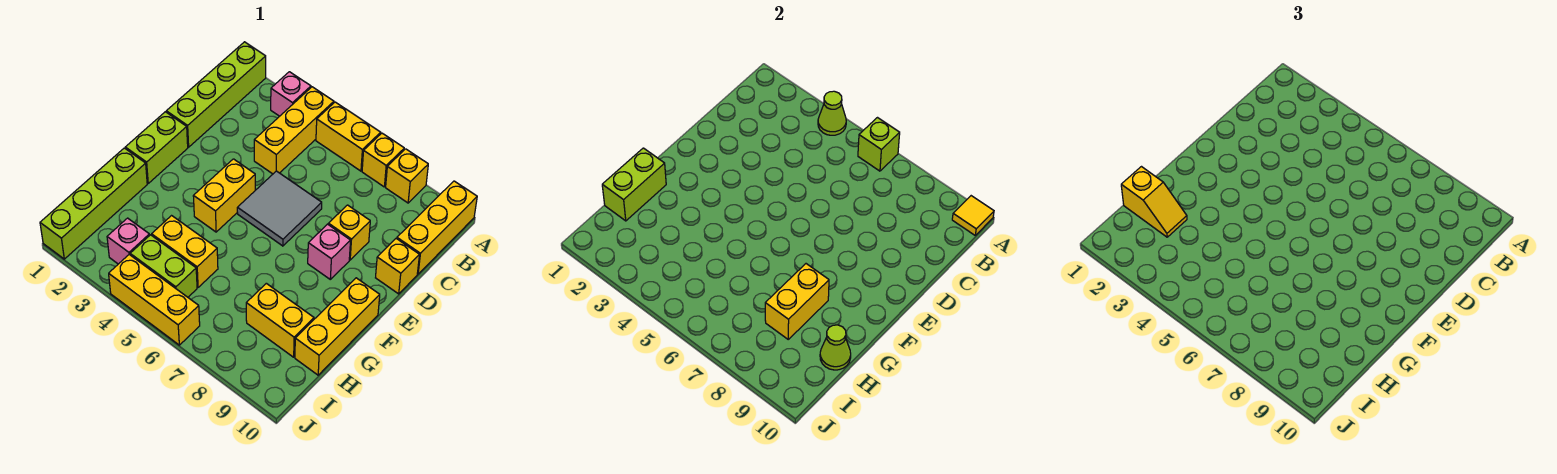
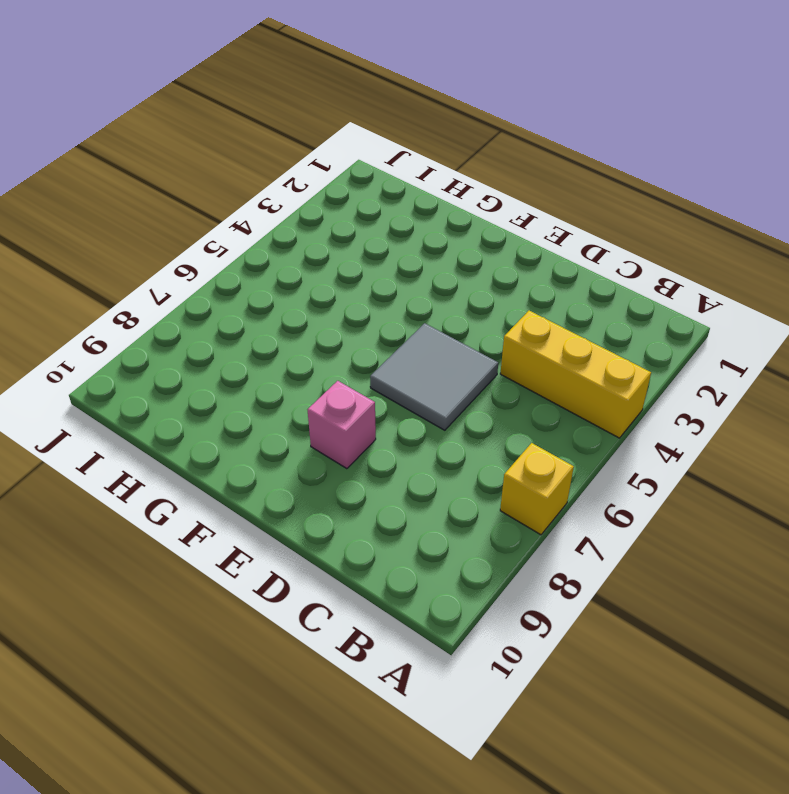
none -> lime brick A1:D1 level 1
none -> pink brick A3 level 1
none -> yellow brick A5:A6 level 1

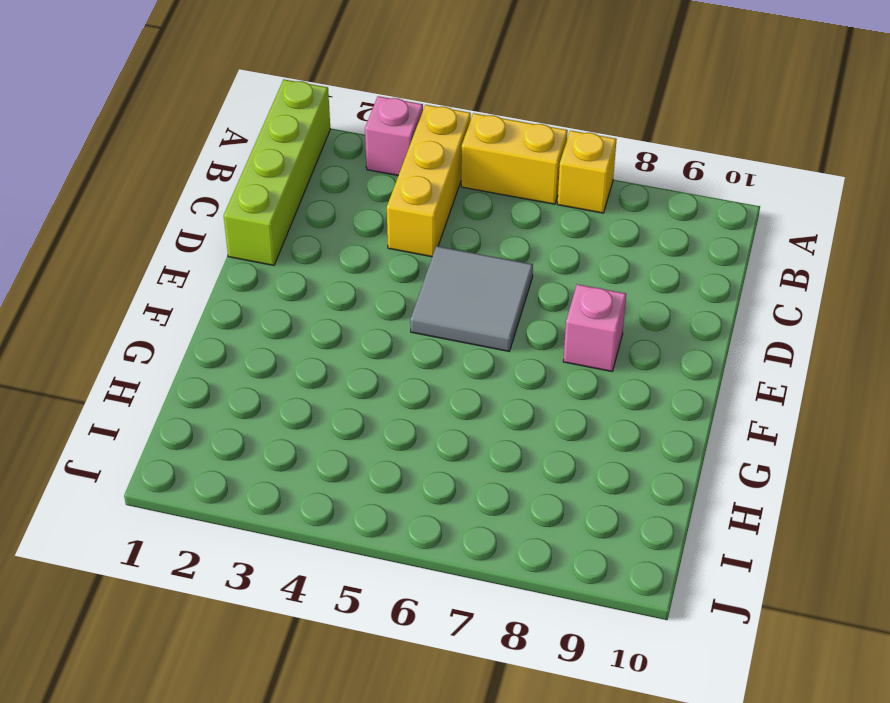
none -> yellow brick A8 level 1
none -> yellow brick A10:C10 level 1
none -> yellow brick D8 level 1

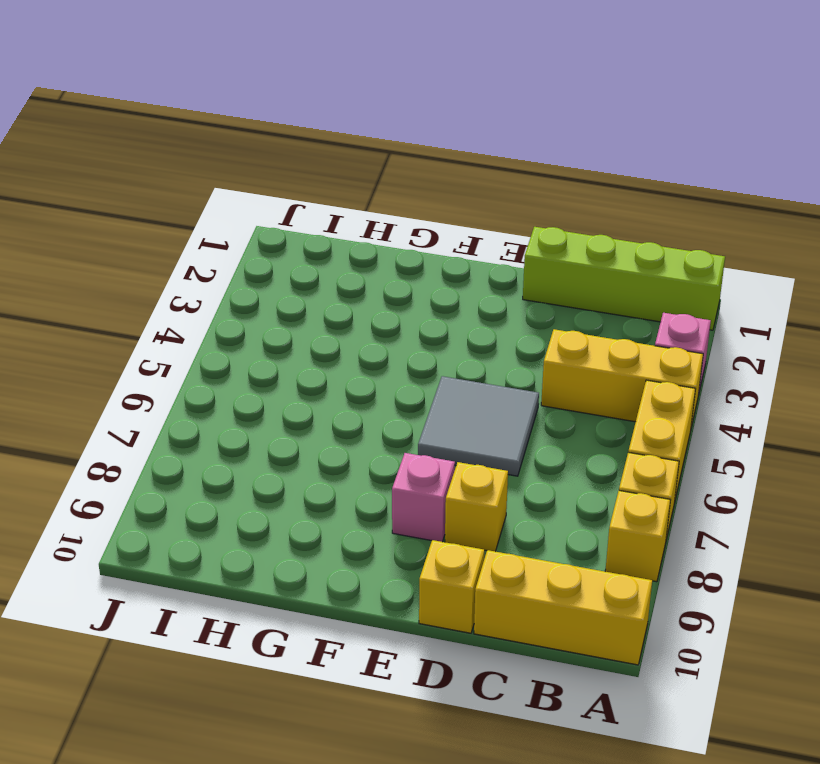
none -> lime brick E1:F1 level 1
none -> yellow brick E4:F4 level 1
none -> yellow brick F10:H10 level 1

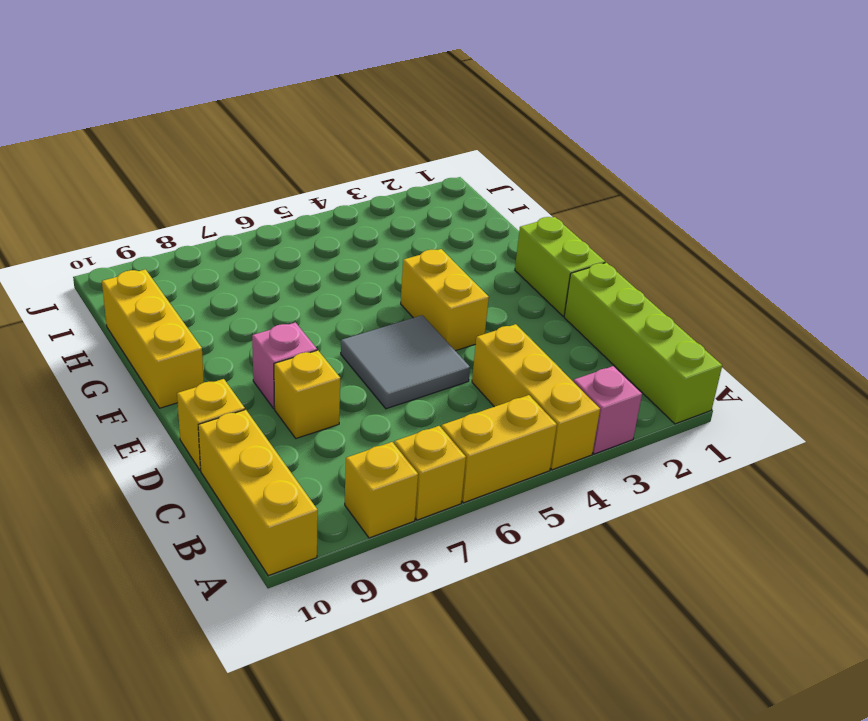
none -> lime brick G1:J1 level 1
none -> yellow brick H4:H5 level 1
none -> yellow brick H8:H9 level 1

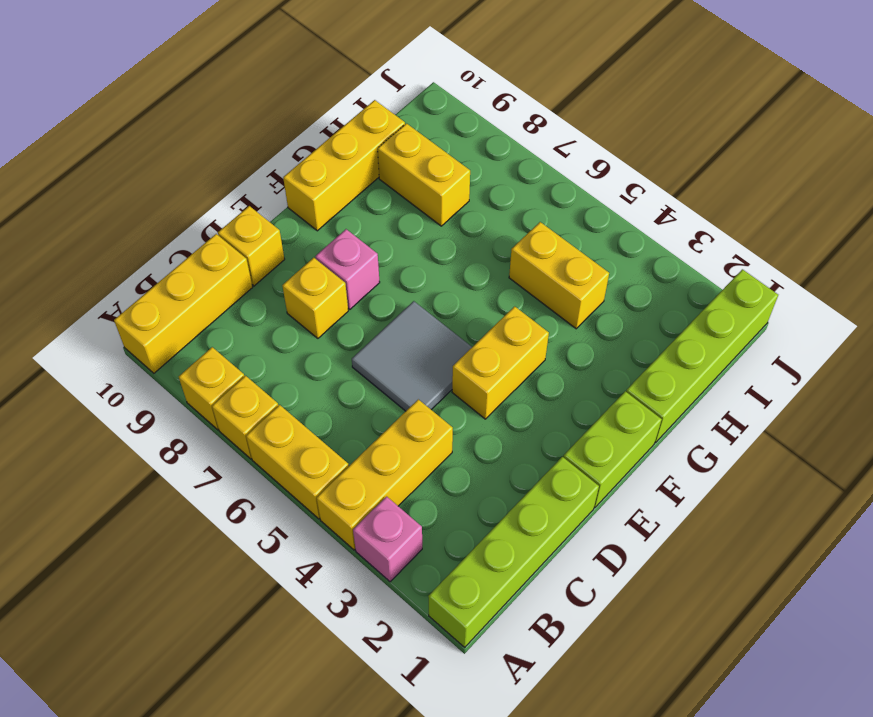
none -> pink brick I3 level 1
none -> lime brick I4:I5 level 1
none -> yellow brick J4:J6 level 1

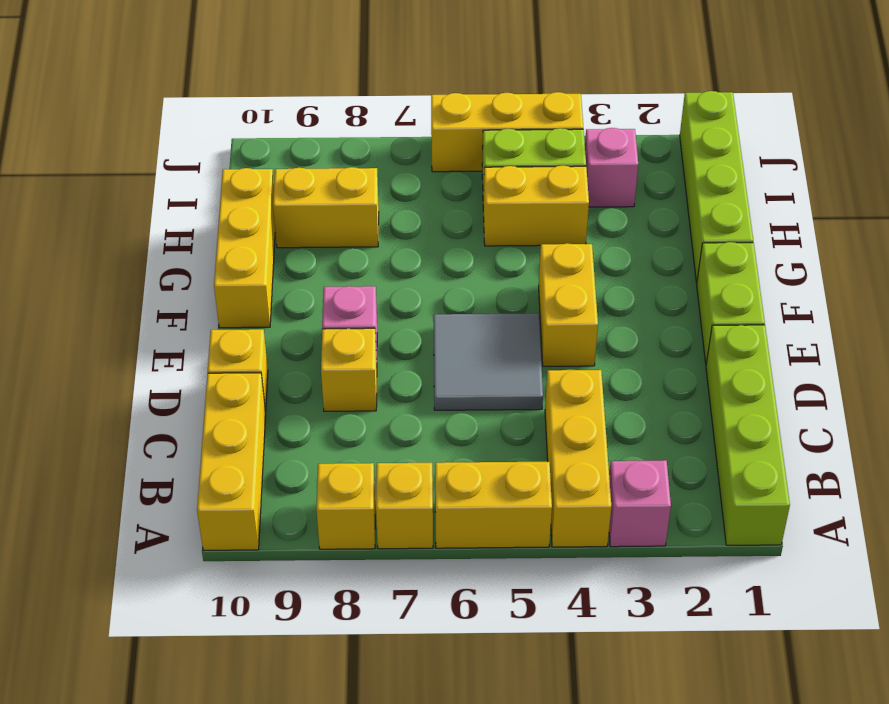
none -> lime cone A4 level 2
none -> lime brick A6 level 2
none -> yellow tile A10 level 2

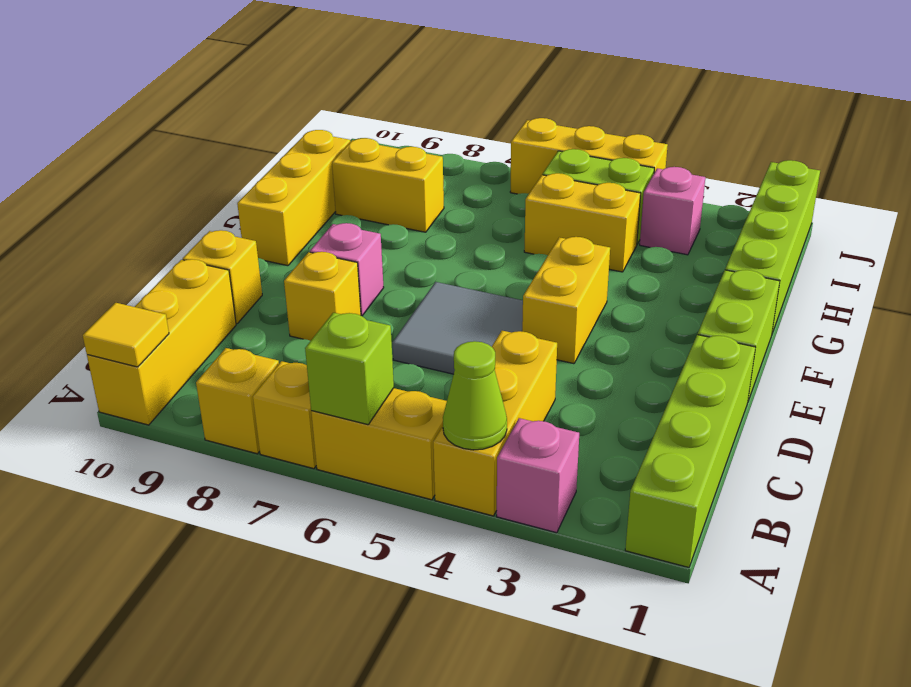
none -> lime brick G1:H1 level 2
none -> yellow brick G8:H8 level 2
none -> lime cone H10 level 2

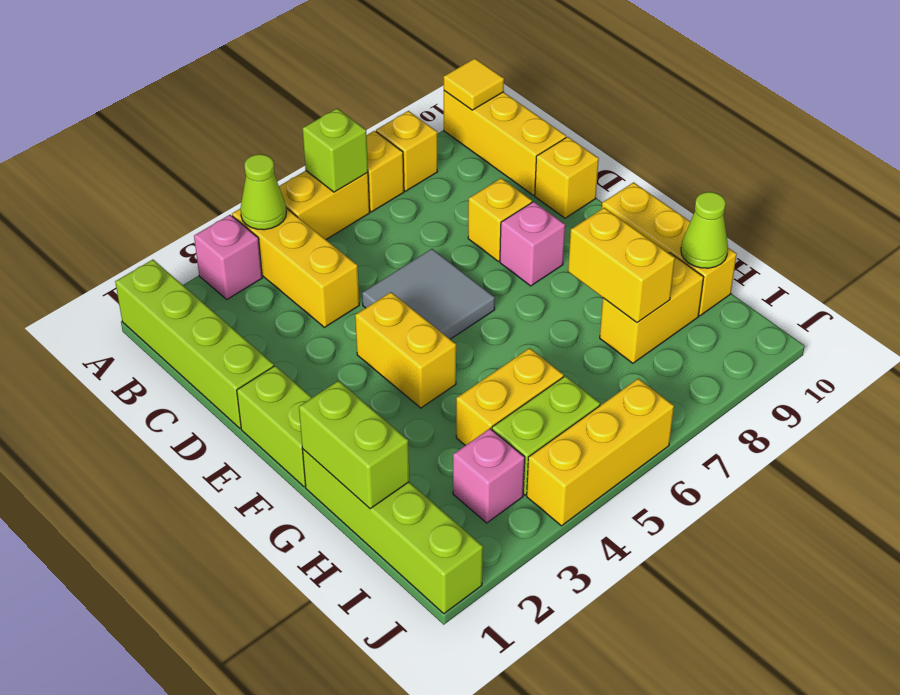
none -> yellow slope H1:H2 level 3 top 1

